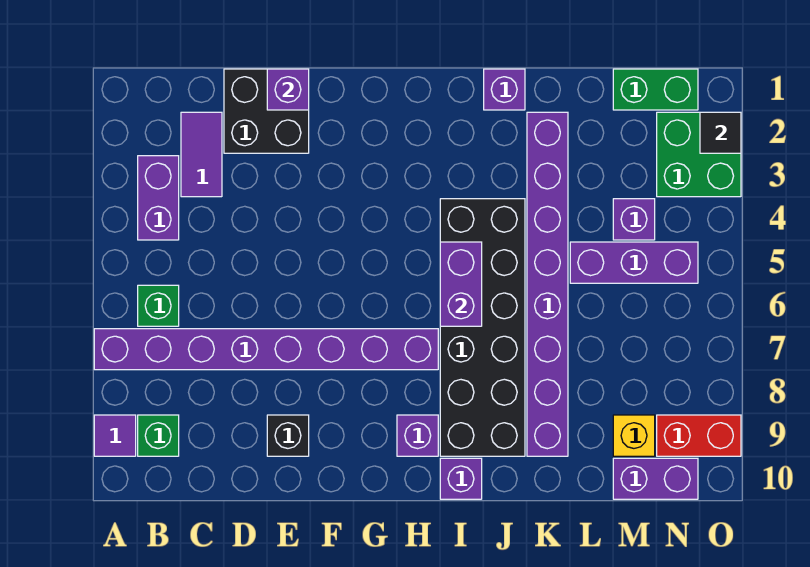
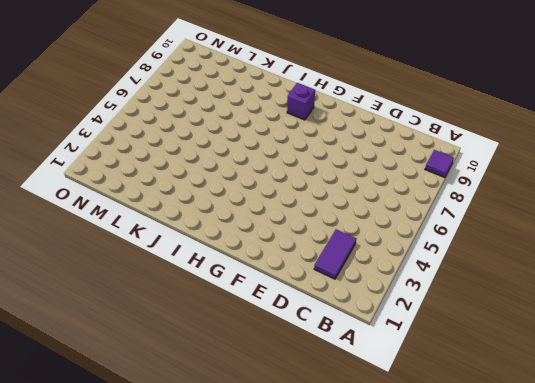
none -> purple brick A7:H7 level 1
none -> purple brick B3:B4 level 1
none -> green brick B6 level 1

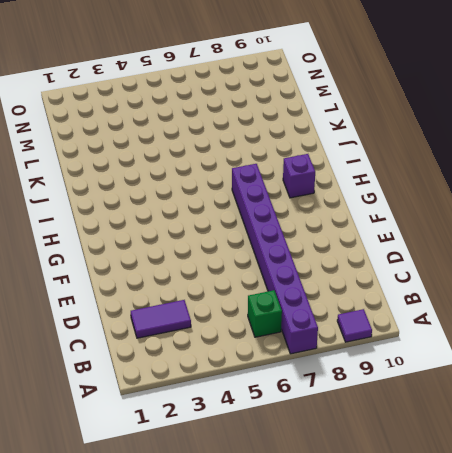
none -> purple brick B3:B4 level 1
none -> green brick B9 level 1
none -> black brick D1:E2 level 1

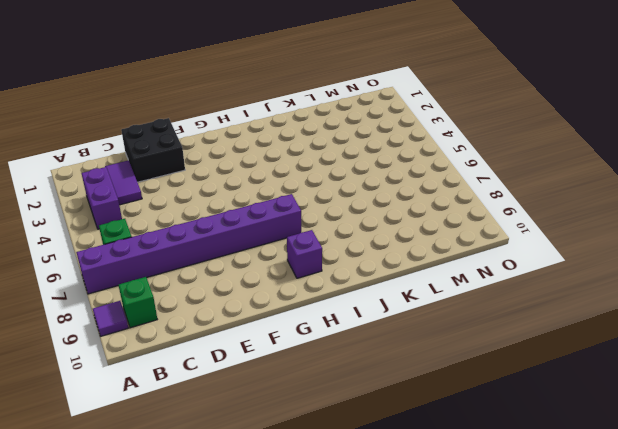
none -> black brick E9 level 1
none -> black brick I4:J9 level 1
none -> purple brick I10 level 1

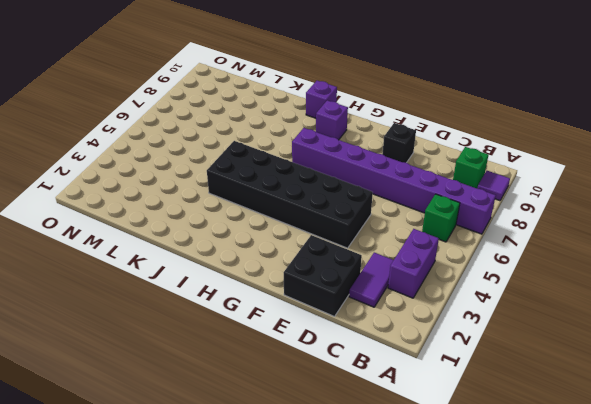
black brick E4:J5 level 1 -> black brick I4:J9 level 1
none -> purple brick J1 level 1
none -> purple brick K2:K9 level 1
none -> purple brick L5:N5 level 1

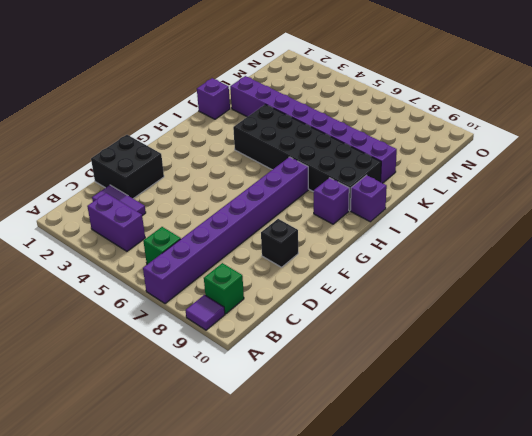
none -> purple brick L5:N5 level 1
none -> green brick M1:N1 level 1
none -> purple brick M4 level 1

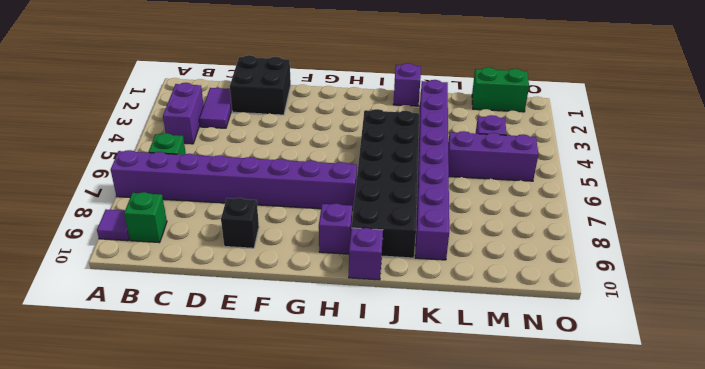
none -> yellow brick M9 level 1
none -> purple brick M10:N10 level 1
none -> green brick N2:O3 level 1

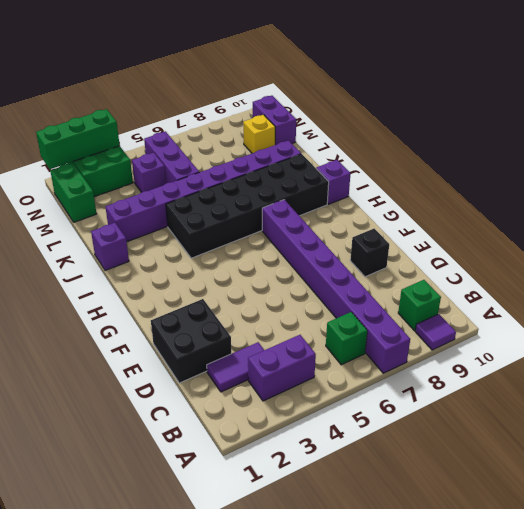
green brick O1:O3 level 2 -> black tile O2 level 2
none -> purple brick H9 level 1
none -> red brick N9:O9 level 1
none -> purple brick E1 level 2

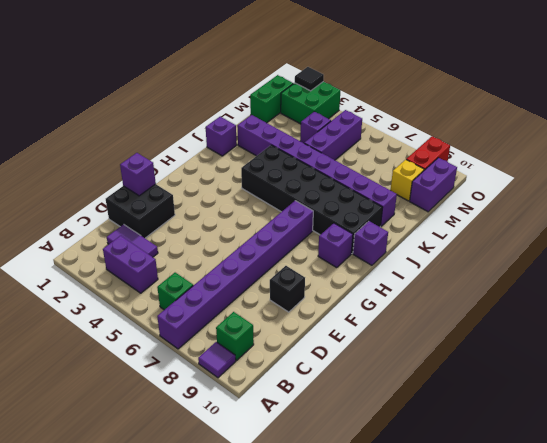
none -> purple brick I5:I6 level 2

